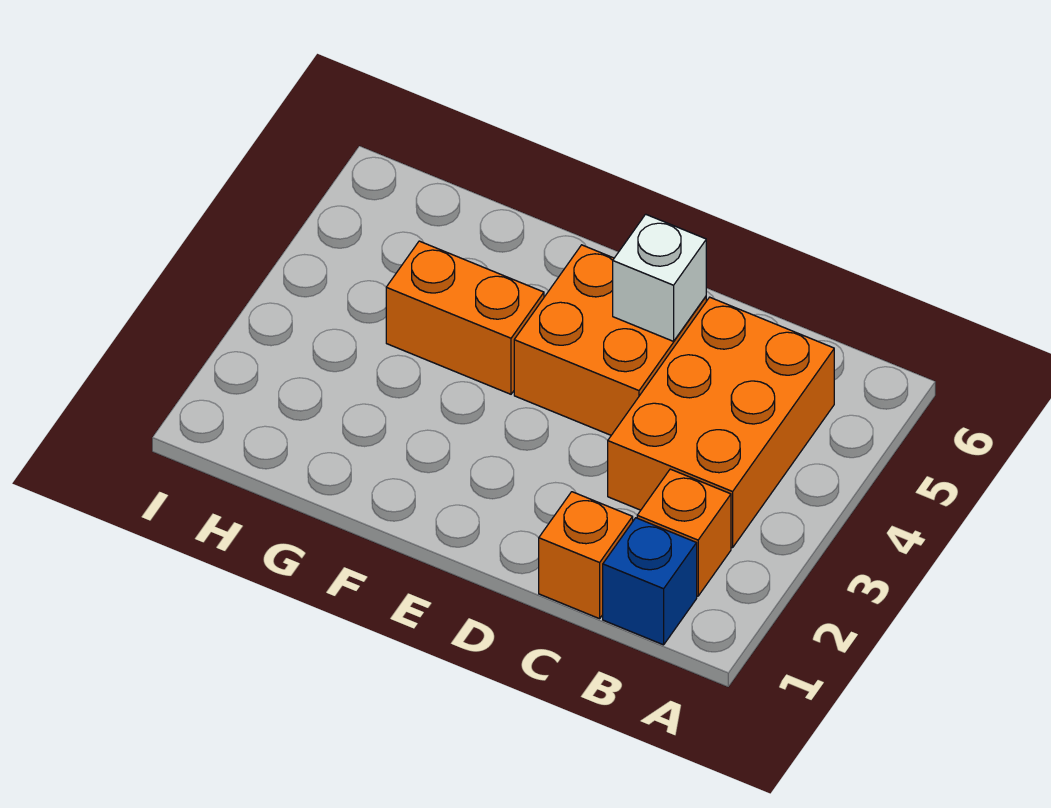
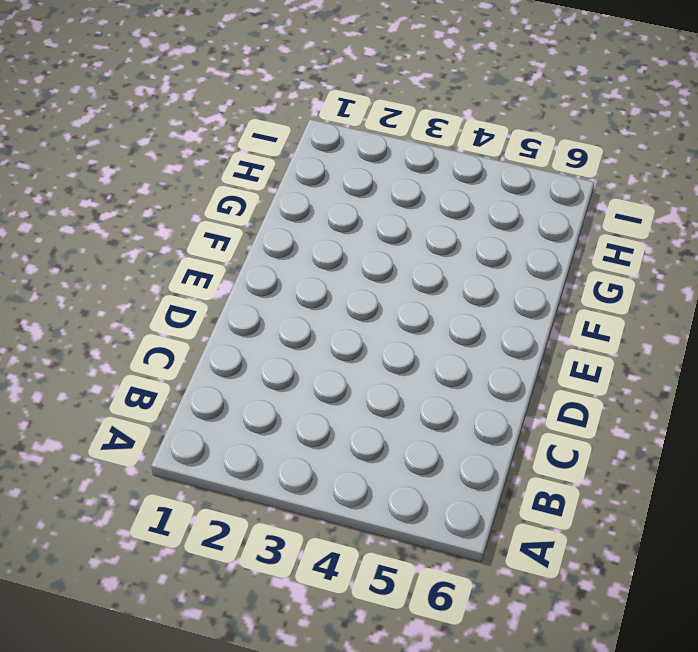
none -> blue brick B1 level 1
none -> orange brick B2 level 1

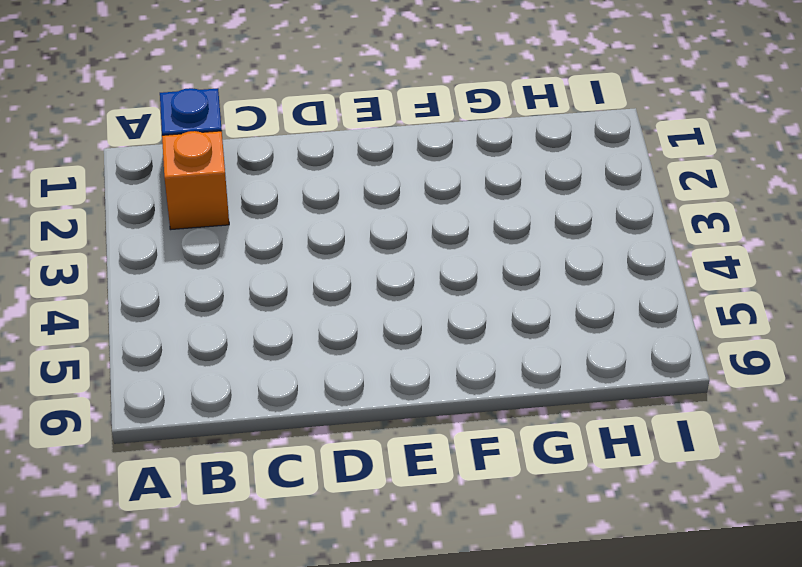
none -> orange brick B3:C5 level 1
none -> orange brick C1 level 1

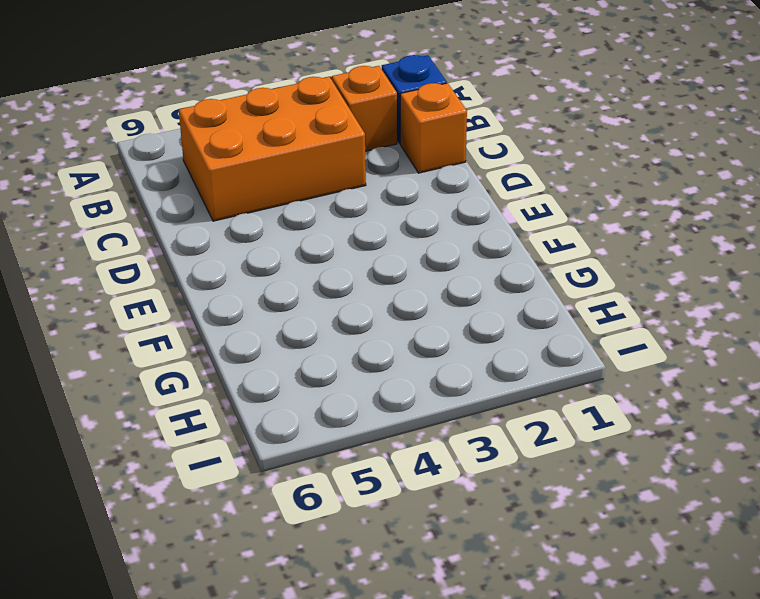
none -> orange brick D4:E5 level 1
none -> orange brick F4:G4 level 1

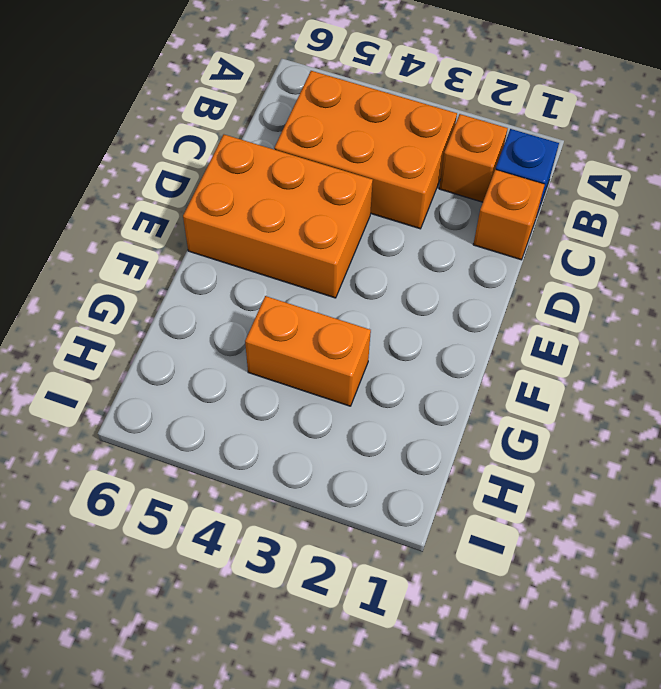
orange brick D4:E6 level 1 -> orange brick D4:E5 level 1
orange brick G3:G4 level 1 -> orange brick F4:G4 level 1
none -> white brick D5 level 2

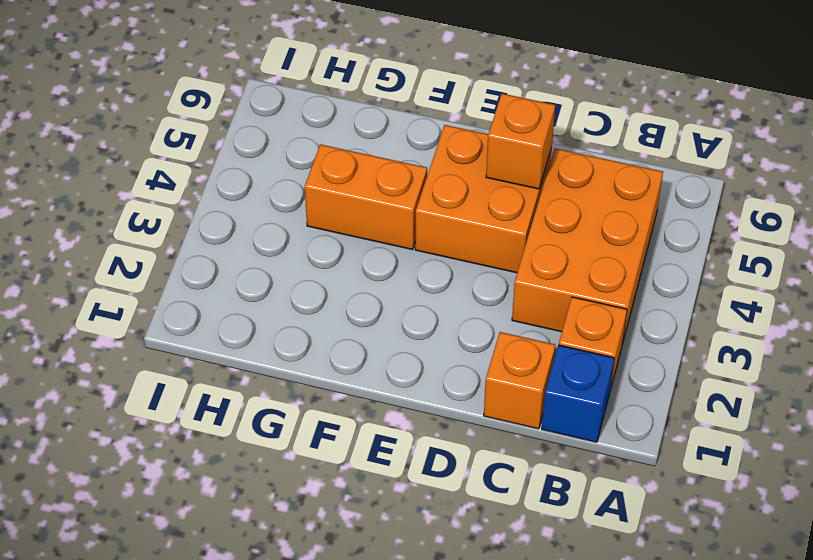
orange brick D5 level 2 -> white brick D5 level 2

